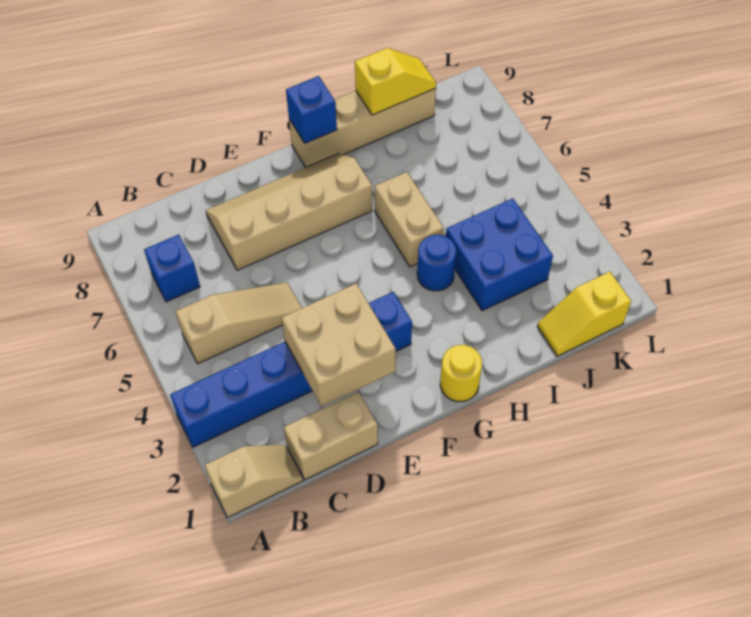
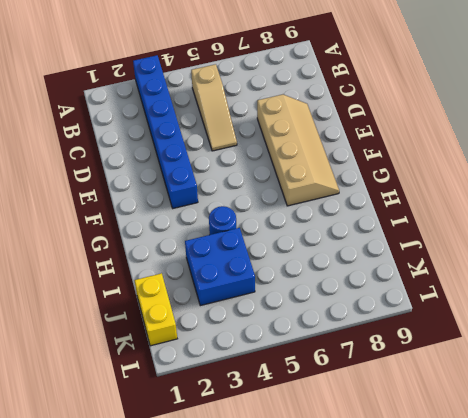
yellow brick J1:K1 level 1 -> yellow slope J1:K1 level 1 top K
none -> tan slope A1:B1 level 1 top A
none -> blue brick B7 level 1
none -> tan brick C1:D1 level 1

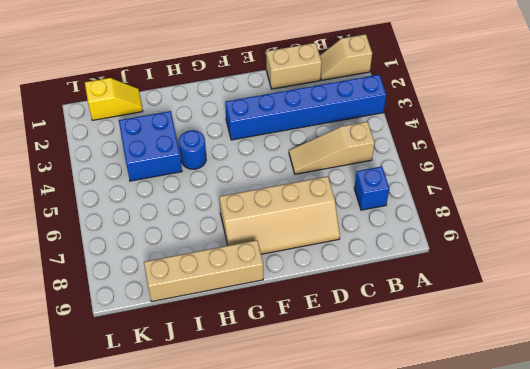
none -> yellow round brick G1 level 1
none -> tan brick H5:H6 level 1
none -> tan brick D2:E3 level 2

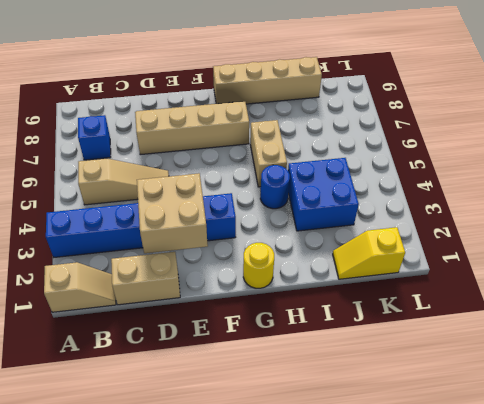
none -> blue brick G9 level 2
none -> yellow slope I9:J9 level 2 top I

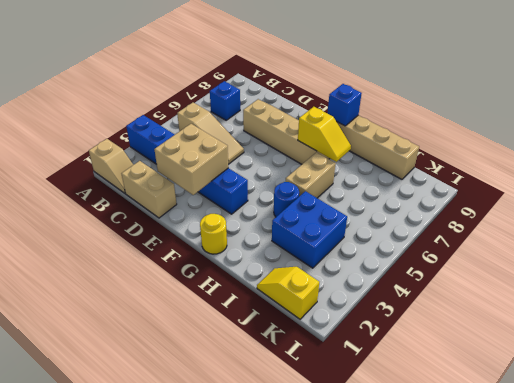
yellow slope G7:H7 level 2 top G -> yellow slope I9:J9 level 2 top I

